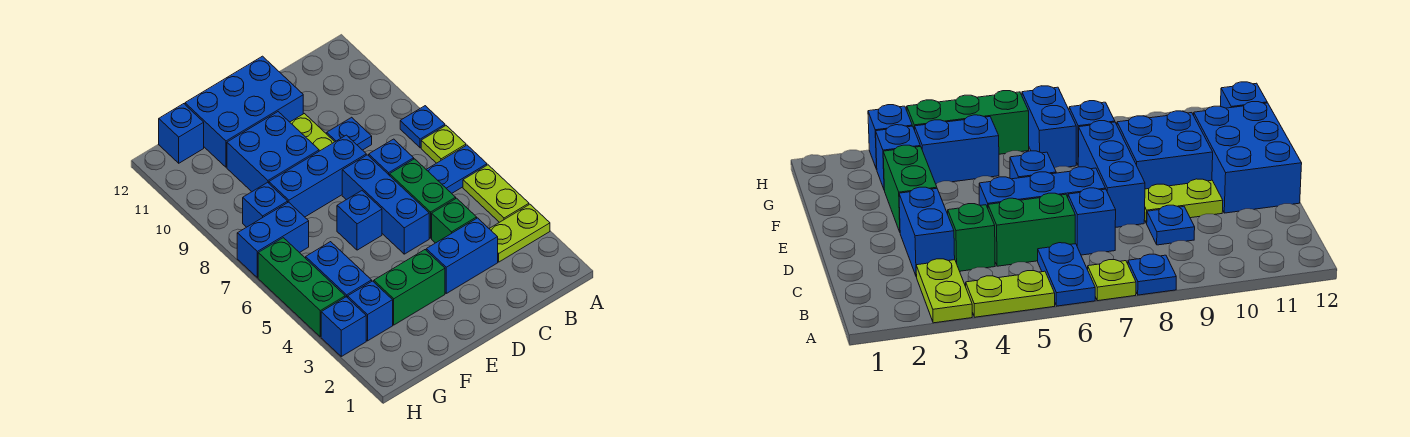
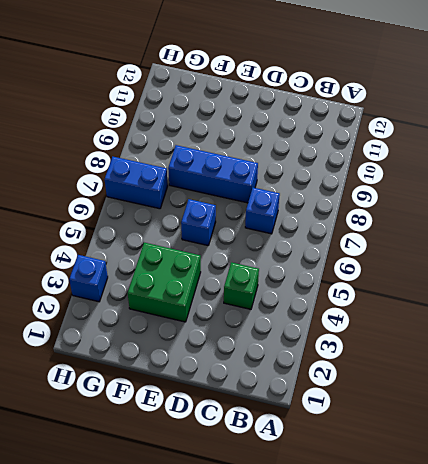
green brick E3:F4 level 1 -> green brick E3:F3 level 1
none -> lime plate A3:B3 level 1
none -> lime plate A4:A5 level 1
none -> blue plate A6:B6 level 1

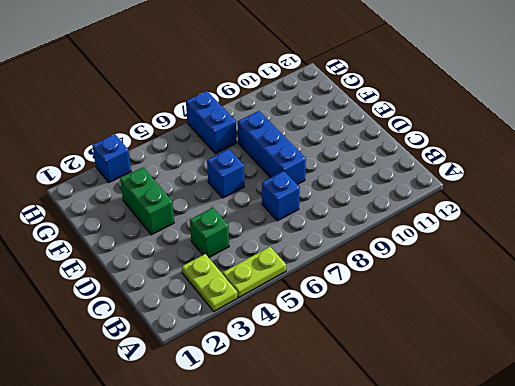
none -> blue plate A6:B6 level 1
none -> lime plate A7 level 1
none -> blue plate A8 level 1

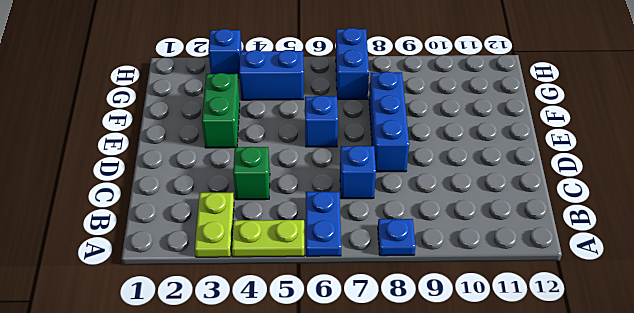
none -> lime plate A7 level 1
none -> blue brick C3:D3 level 1
none -> green brick C5:C6 level 1

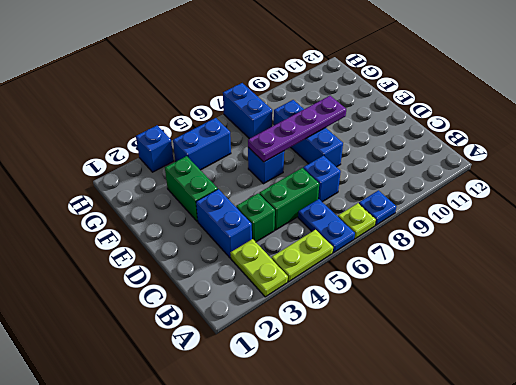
purple plate E6:E9 level 2 -> none
none -> blue plate C9 level 1
none -> blue brick D5:D7 level 1
none -> lime plate D9:D10 level 1

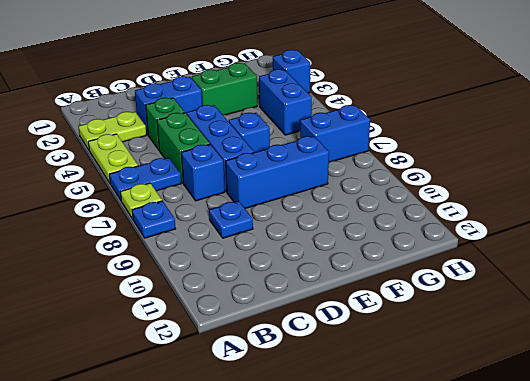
none -> lime plate D9:D10 level 1
none -> blue brick D11:F12 level 1
none -> blue brick E9:F10 level 1

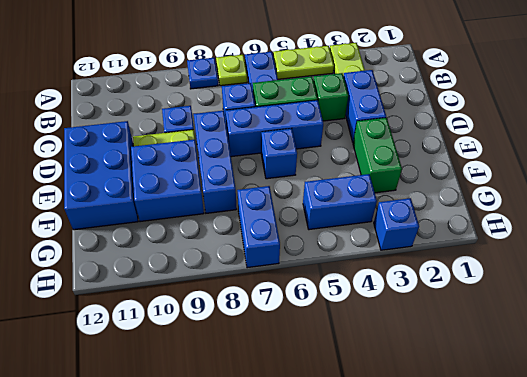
none -> blue brick G3 level 1
none -> blue brick G8 level 1
none -> blue brick G12 level 1

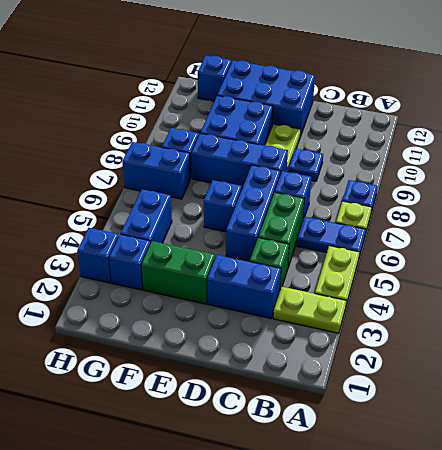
none -> green brick H4:H6 level 1

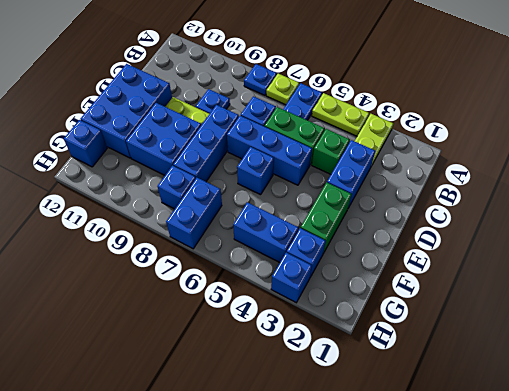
none -> green brick H4:H6 level 1

